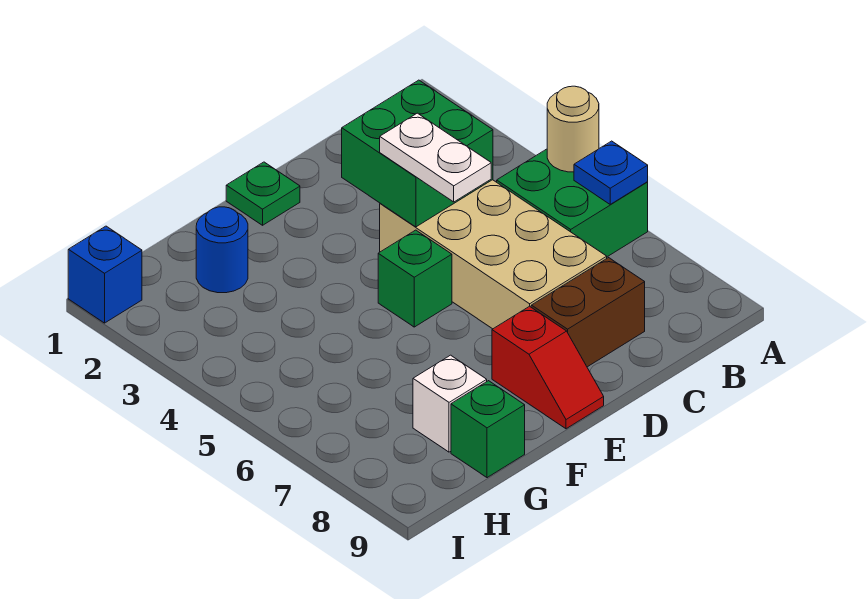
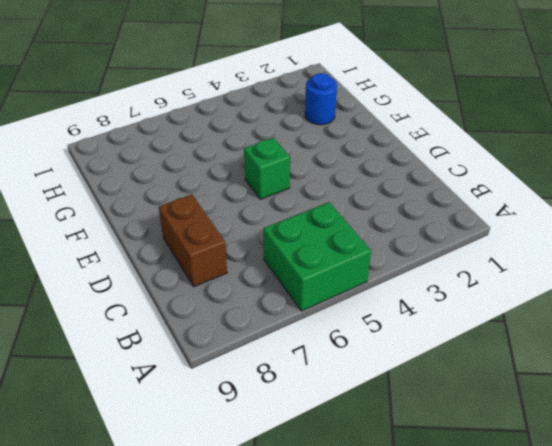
none -> tan brick C4:D7 level 1
none -> green plate E1 level 1
none -> red slope E8:E9 level 1 top 8

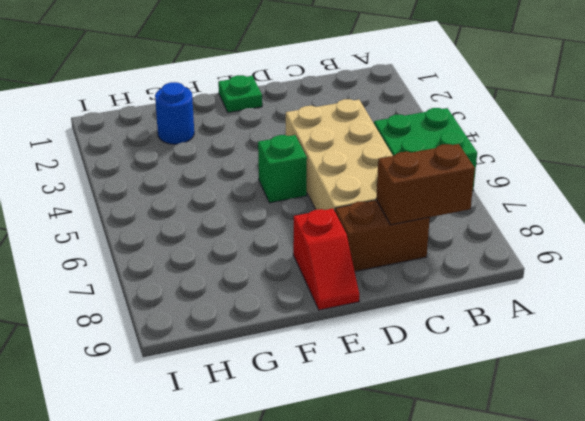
brown brick B8:C8 level 2 -> none
none -> white brick G8 level 1
none -> green brick G9 level 1
none -> blue brick I1 level 1

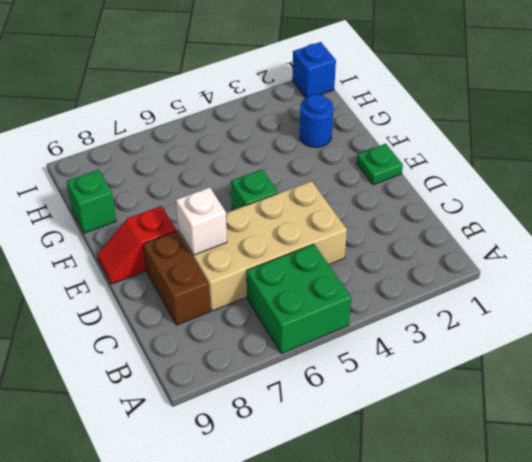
white brick D7 level 2 -> white brick G8 level 1
none -> tan round brick A5 level 2
none -> blue plate A6 level 2
none -> green brick C3:D4 level 2

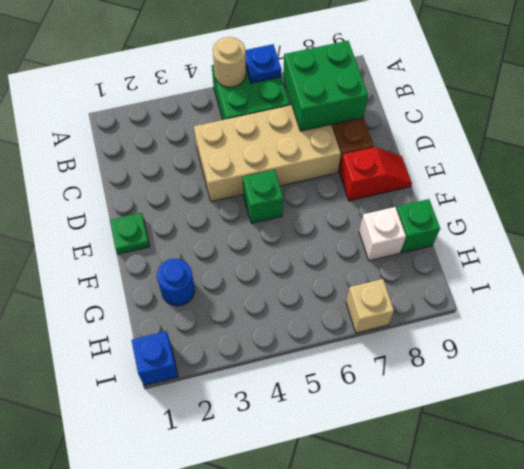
green brick B7:C8 level 2 -> green brick C3:D4 level 2
tan brick I7 level 1 -> none
none -> white plate D4:D5 level 3

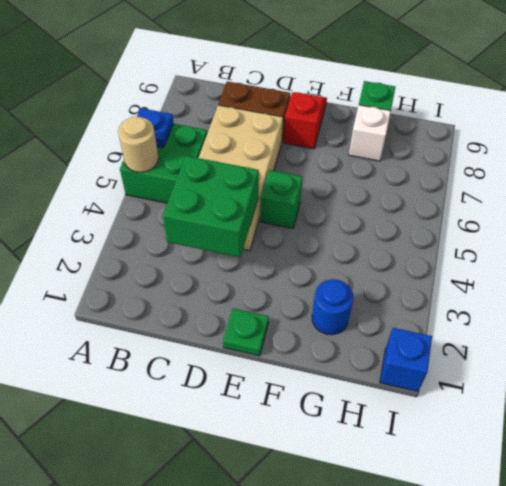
none -> white plate D4:D5 level 3

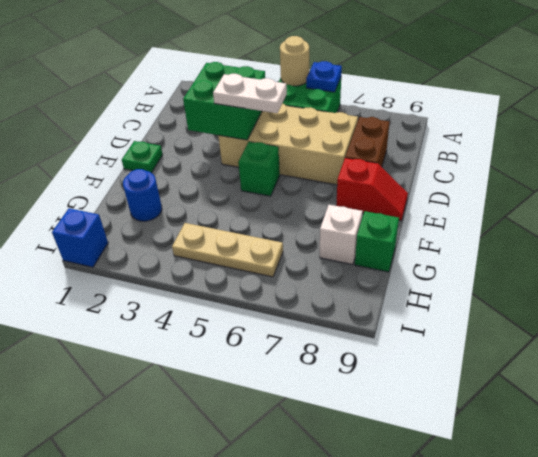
tan plate H4:H6 level 1 -> none

